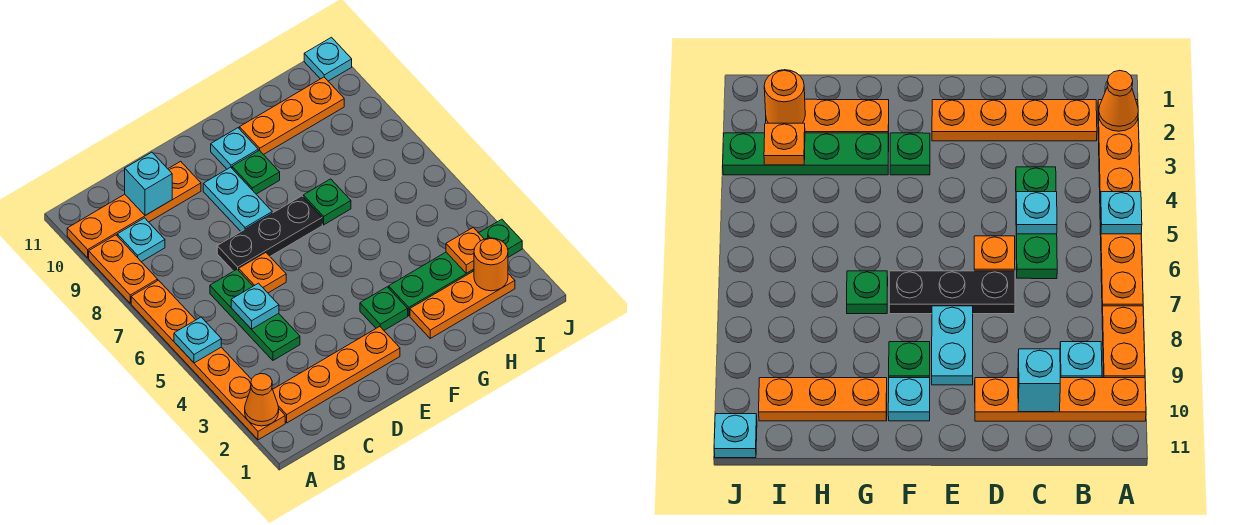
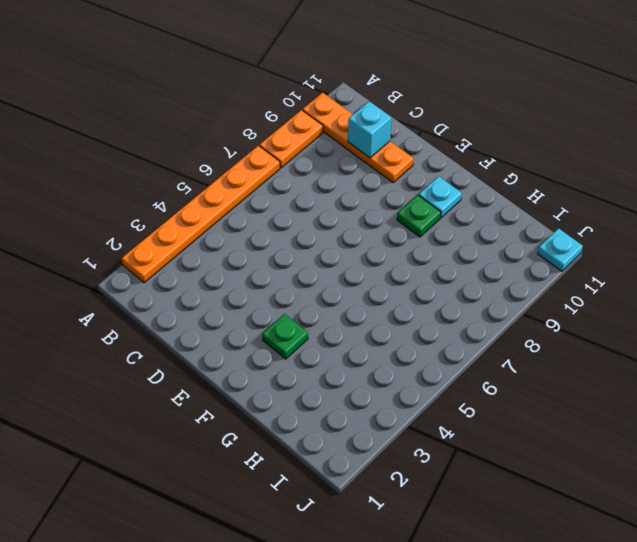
none -> orange plate B2:E2 level 1
none -> cyan plate B9 level 1
none -> green plate C4:C6 level 1

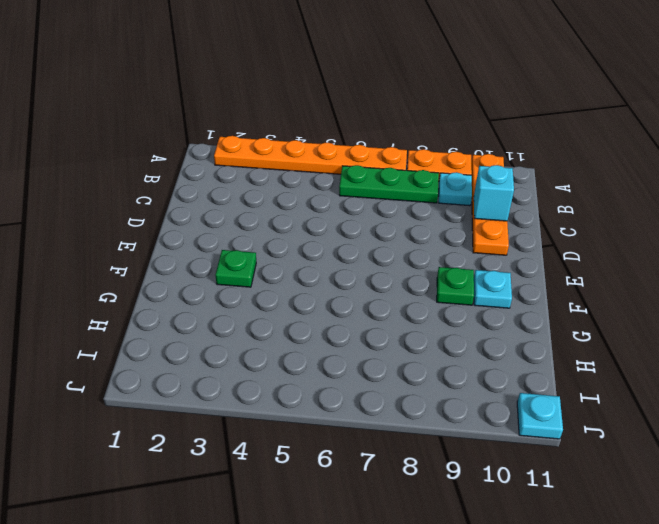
green plate B6:B8 level 1 -> green plate C4:C6 level 1
none -> orange plate B2:E2 level 1
none -> orange plate D6 level 1
none -> black plate D7:F7 level 1

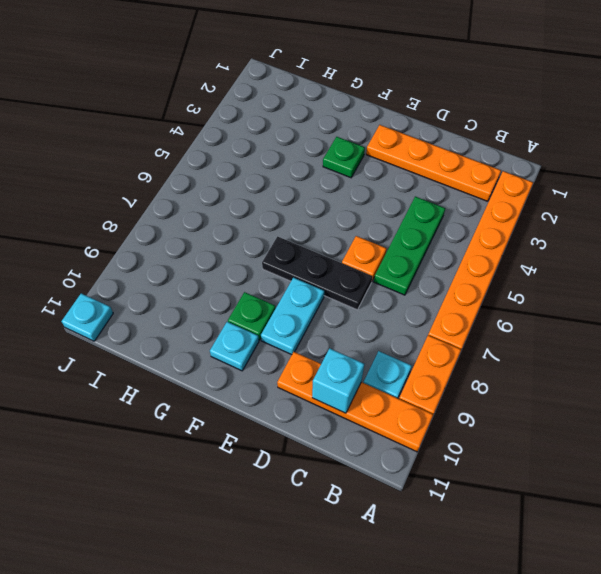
none -> orange plate G2:I2 level 1
none -> green plate G3:J3 level 1
none -> green plate G7 level 1

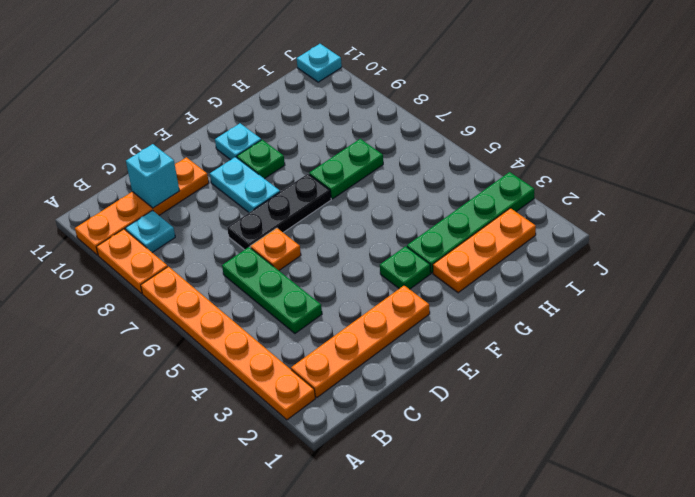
green plate G7:H7 level 1 -> green plate G7 level 1
none -> orange plate G10:I10 level 1
none -> orange cone A2 level 2
none -> cyan plate A5 level 2

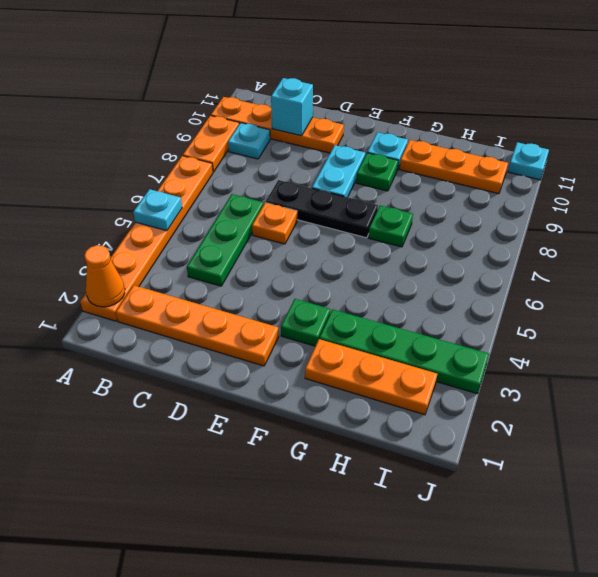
none -> cyan plate C5 level 2
none -> orange round brick I2 level 2
none -> orange plate I3 level 2

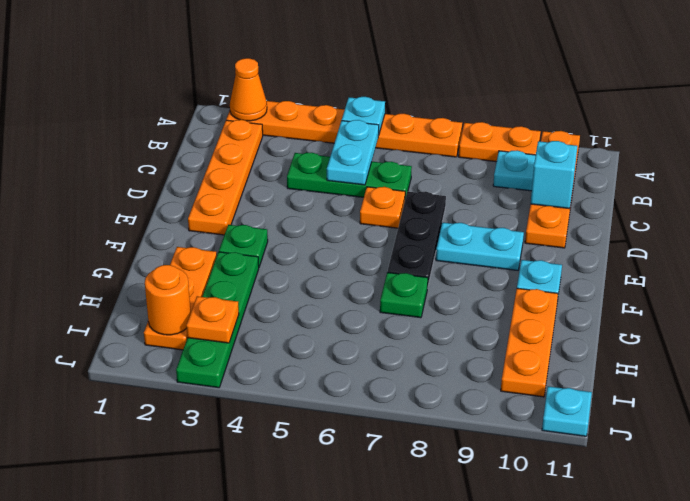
cyan plate B5:C5 level 2 -> cyan plate C5 level 2
none -> green plate F9 level 1

